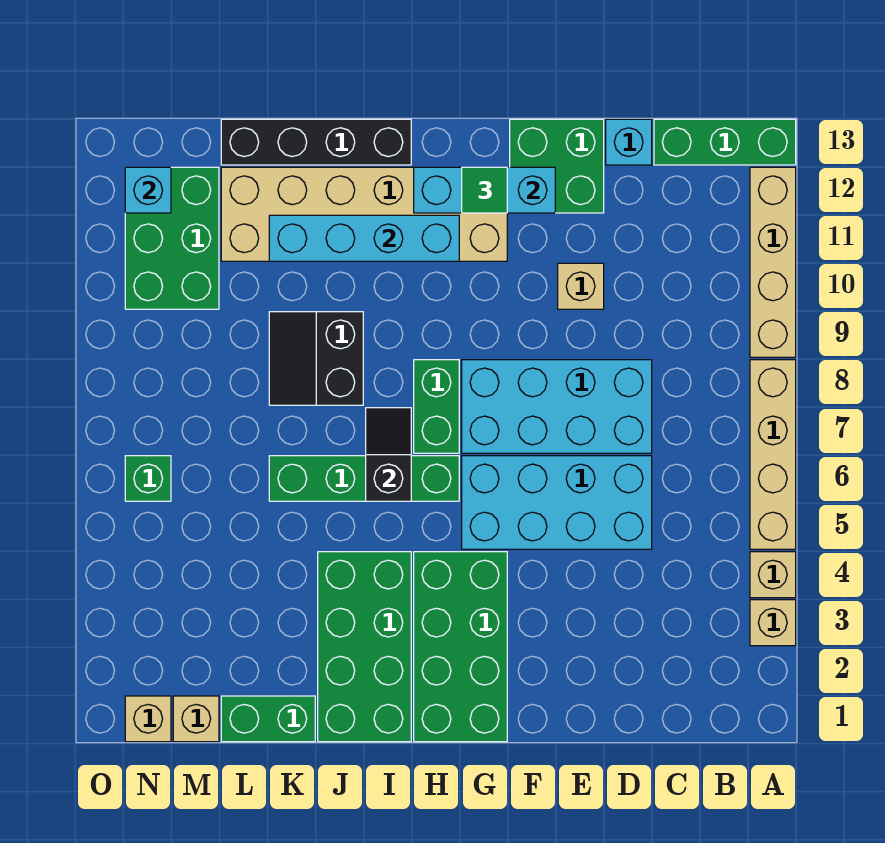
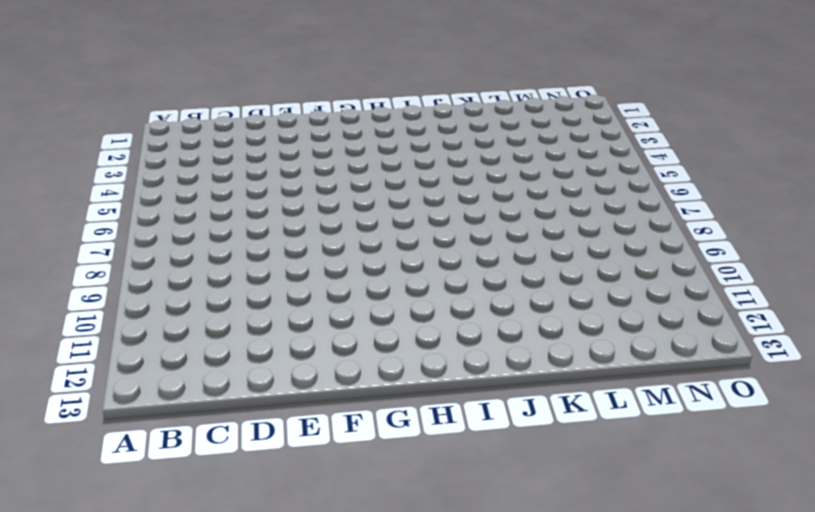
none -> tan brick A3 level 1
none -> tan brick A4 level 1
none -> tan brick A5:A8 level 1

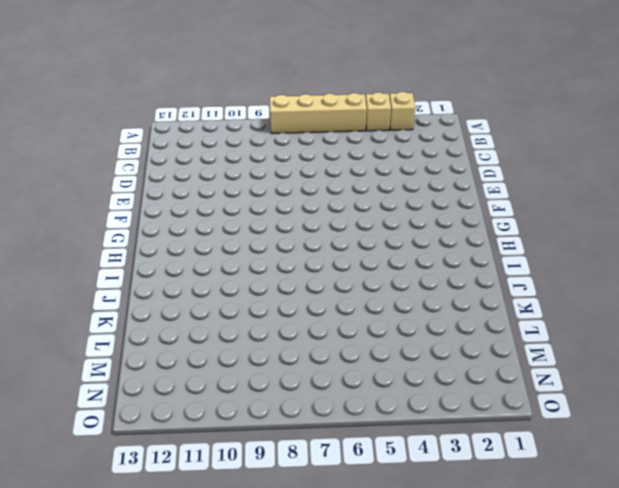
none -> tan brick A9:A12 level 1
none -> green brick A13:C13 level 1
none -> cyan brick D5:G6 level 1

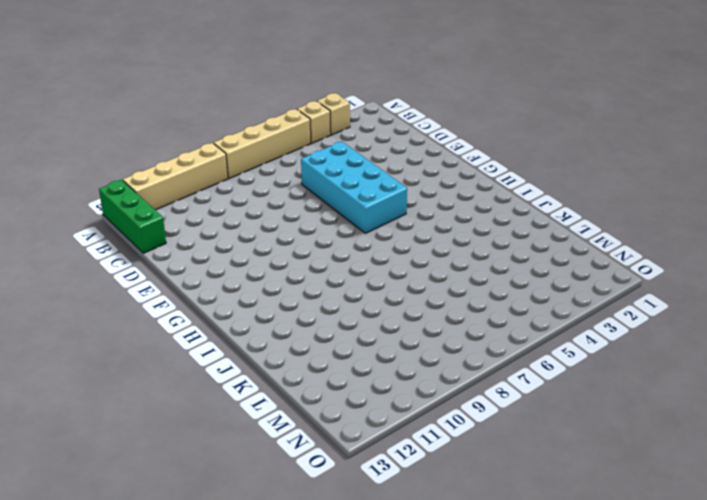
none -> cyan brick D7:G8 level 1
none -> cyan brick D13 level 1
none -> tan brick E10 level 1

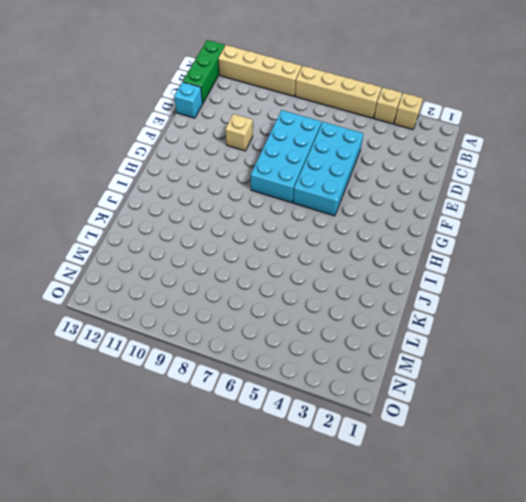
none -> green brick E12:F13 level 1
none -> green brick G1:H4 level 1
none -> tan brick G11:L12 level 1

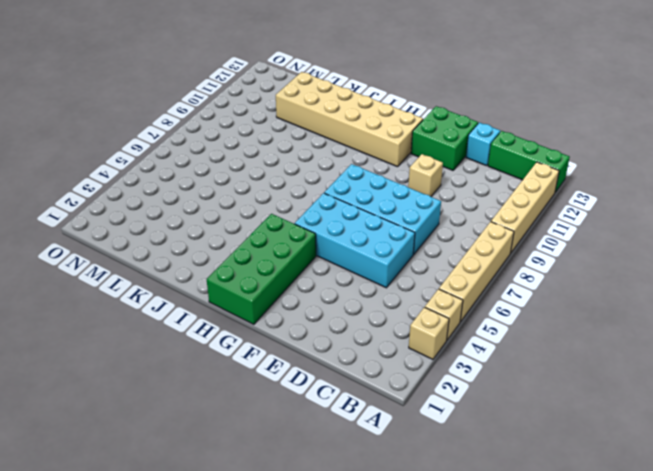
none -> green brick H6:K6 level 1
none -> green brick H7:H8 level 1
none -> green brick I1:J4 level 1

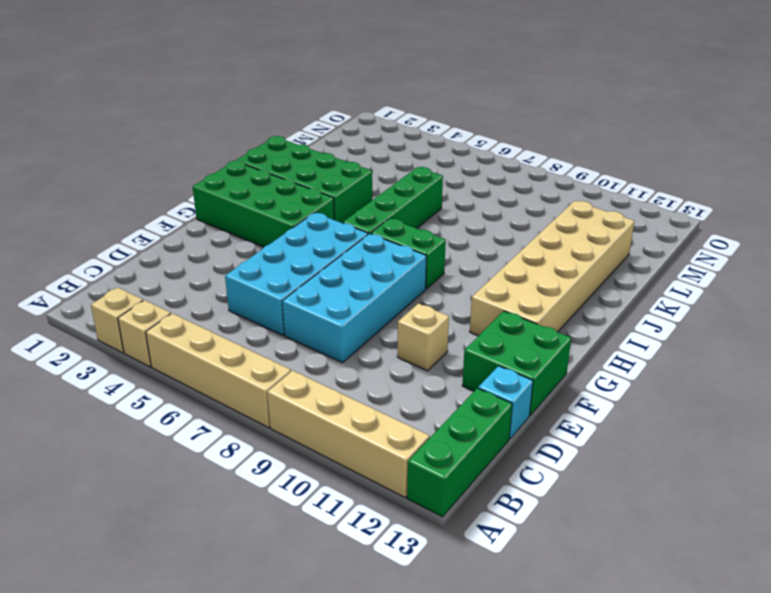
none -> black brick I13:L13 level 1
none -> black slope J8:K9 level 1 top J
none -> green brick K1:L1 level 1

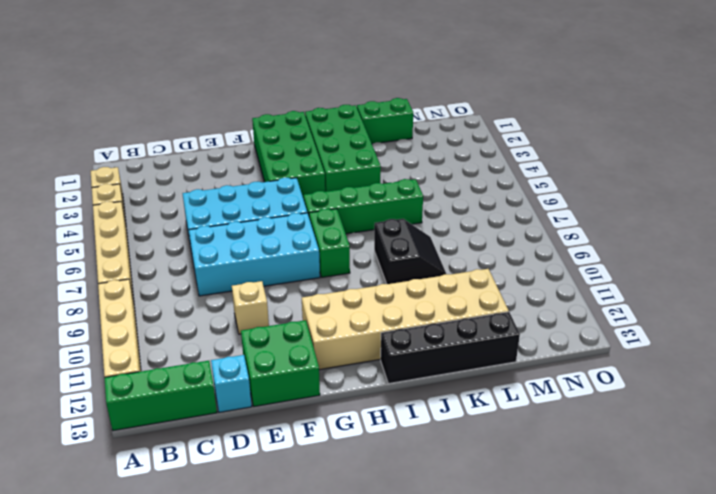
none -> tan brick M1 level 1
none -> green brick M10:N12 level 1
none -> tan brick N1 level 1

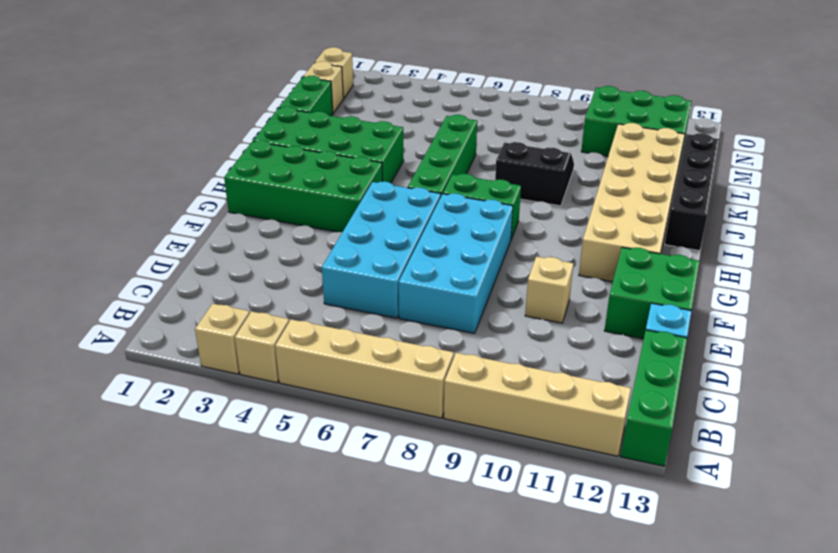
none -> green brick N6 level 1
none -> cyan brick F12:H12 level 2
none -> cyan brick H11:K11 level 2

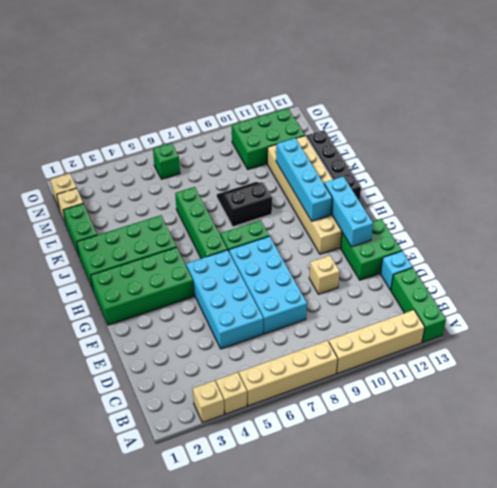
none -> black slope I6:I7 level 2 top 6
none -> cyan brick N12 level 2
none -> green tile G12 level 3

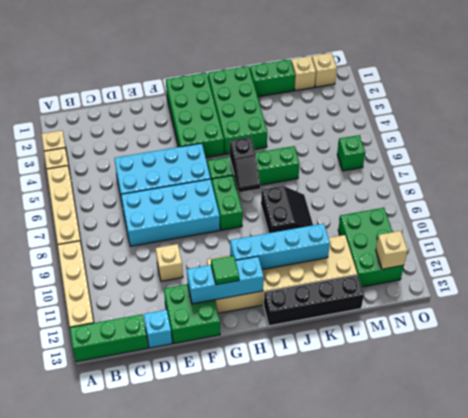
tan brick N12 level 2 -> cyan brick N12 level 2

